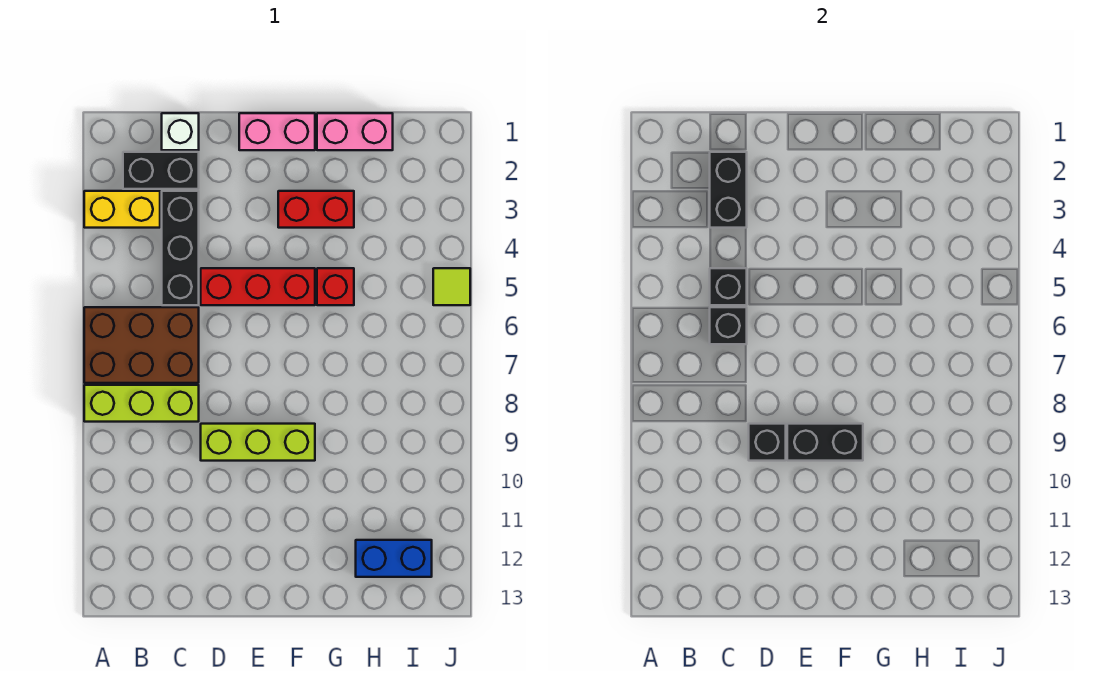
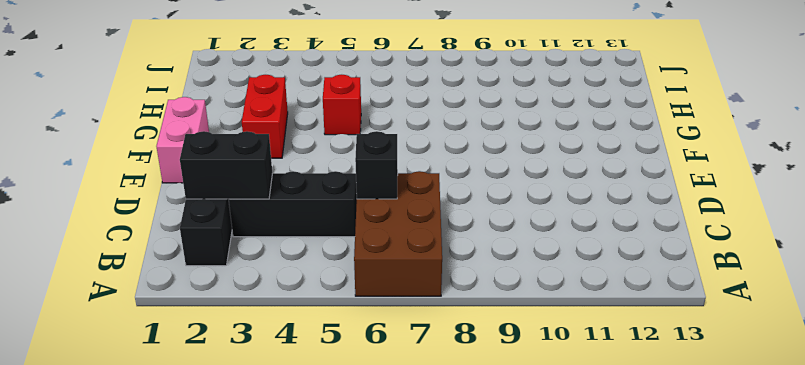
none -> yellow brick A3:B3 level 1
none -> lime brick A8:C8 level 1
none -> white brick C1 level 1

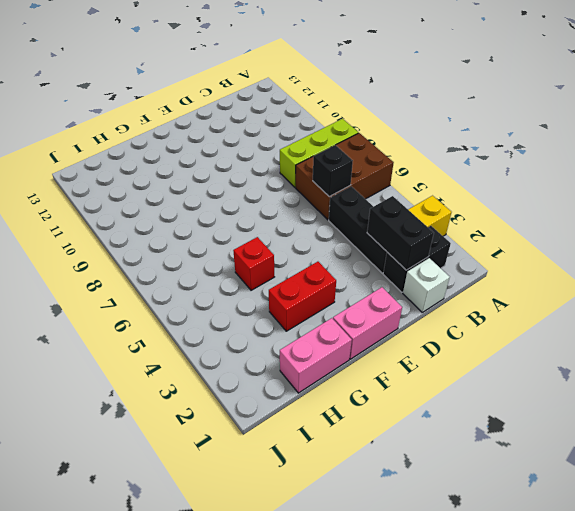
none -> red brick D5:F5 level 1
none -> lime brick D9:F9 level 1
none -> blue brick H12:I12 level 1

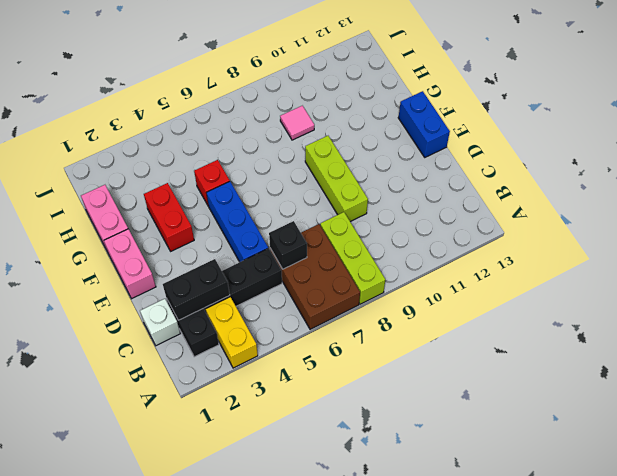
blue brick D5:F5 level 1 -> red brick D5:F5 level 1
blue brick E13:F13 level 1 -> blue brick H12:I12 level 1
pink tile H9 level 1 -> none
none -> lime tile J5 level 1
none -> black brick C5 level 2
none -> black brick D9 level 2

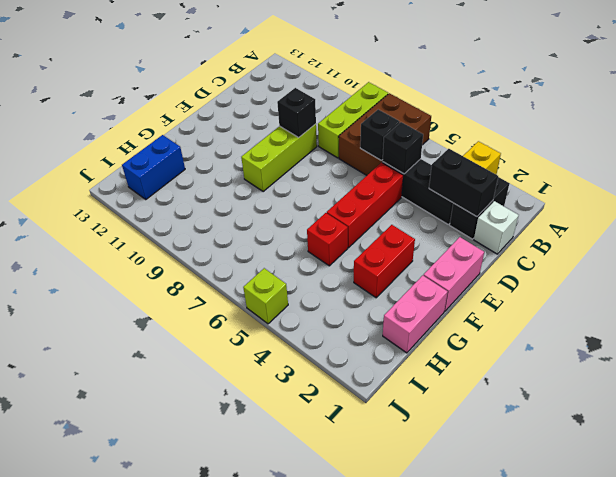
lime brick J5 level 1 -> lime tile J5 level 1
none -> black brick E9:F9 level 2

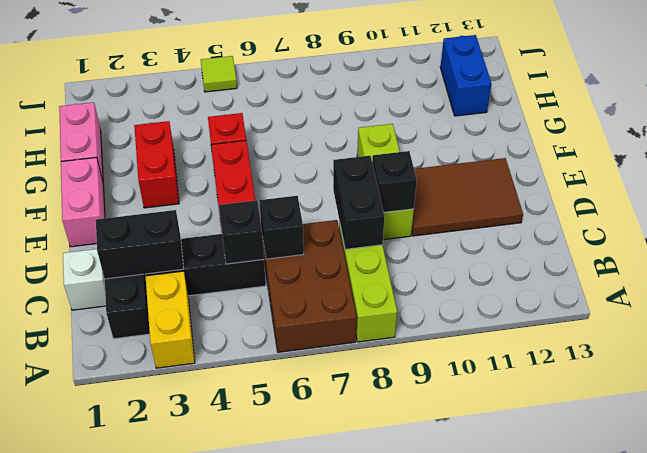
black brick C8:D8 level 2 -> black brick E9:F9 level 2
brown tile D10:E12 level 1 -> none

